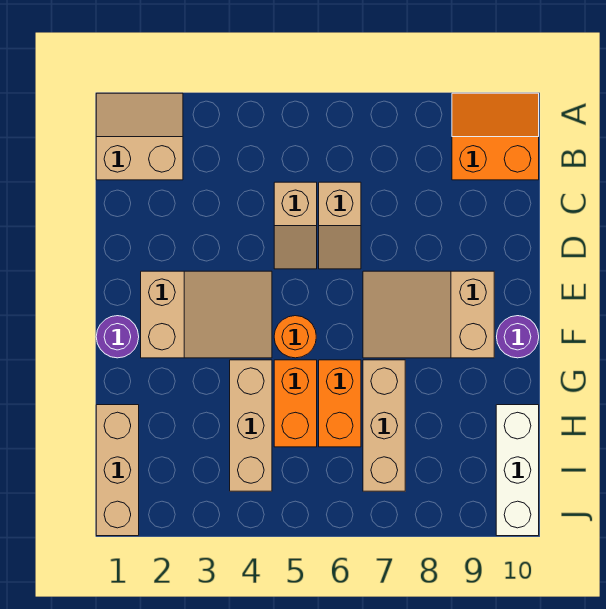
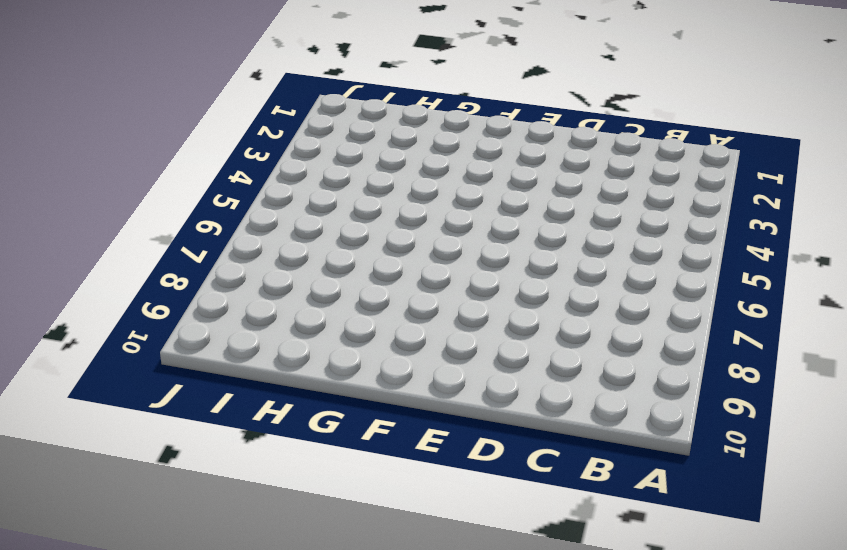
none -> tan slope A1:B2 level 1 top B
none -> orange slope A9:B10 level 1 top B
none -> tan slope C5:D5 level 1 top C

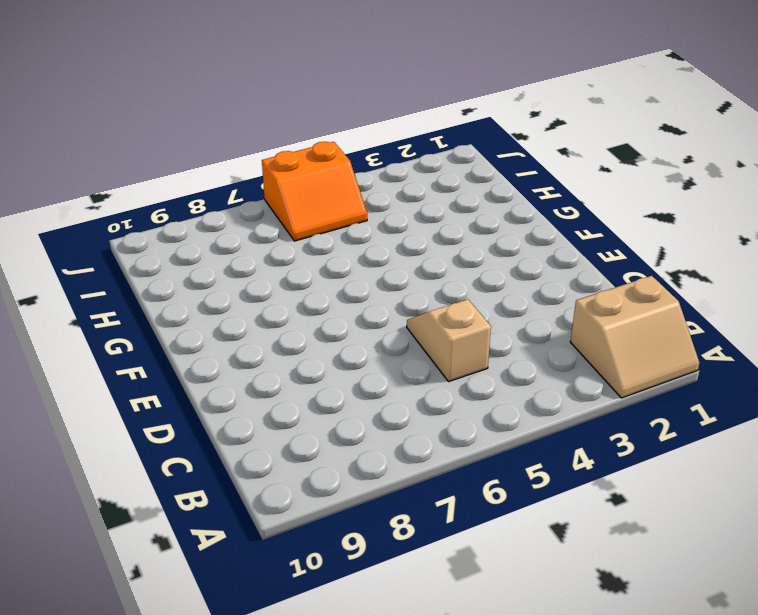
orange slope I5:J6 level 1 top J -> orange slope A9:B10 level 1 top B
none -> tan slope C6:D6 level 1 top C
none -> tan slope E2:F4 level 1 top 2
none -> tan slope E7:F9 level 1 top 9

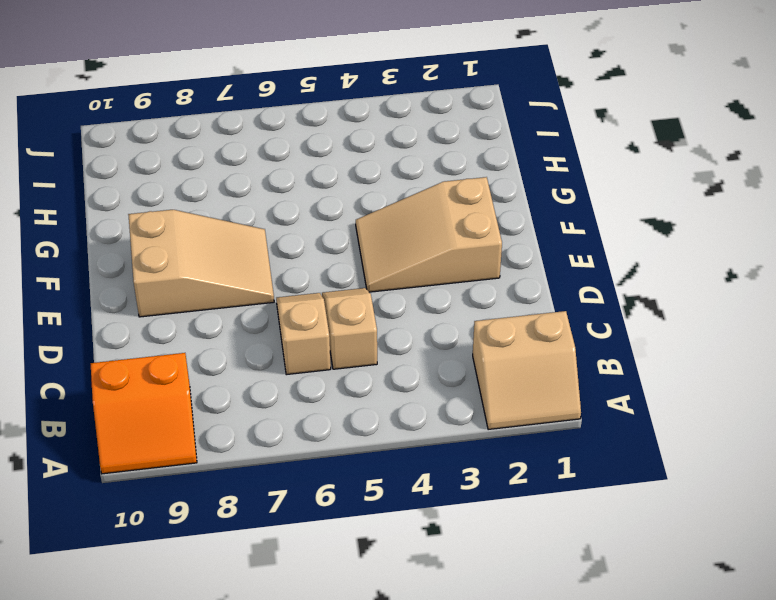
none -> purple round brick F1 level 1
none -> orange round brick F5 level 1
none -> purple round brick F10 level 1

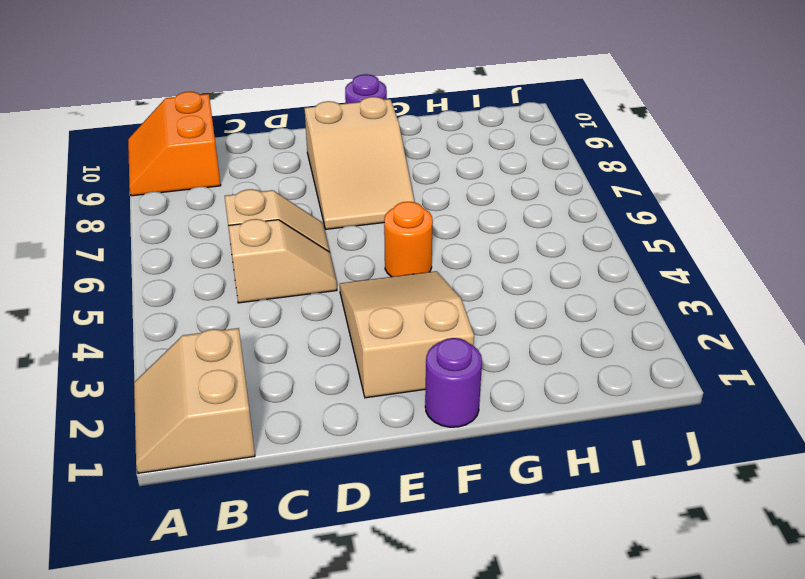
none -> tan brick G4:I4 level 1
none -> orange brick G5:H5 level 1
none -> orange brick G6:H6 level 1

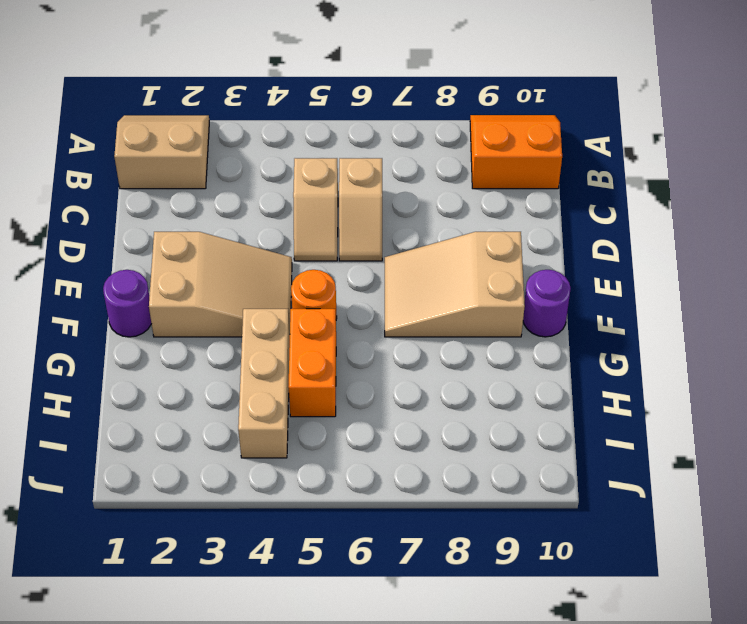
none -> orange brick G6:H6 level 1
none -> tan brick G7:I7 level 1
none -> tan brick H1:J1 level 1

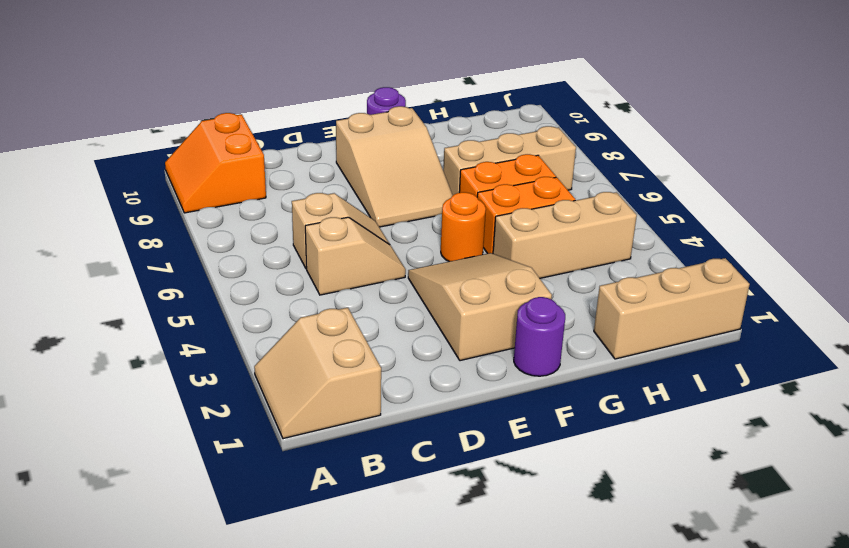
none -> white brick H10:J10 level 1

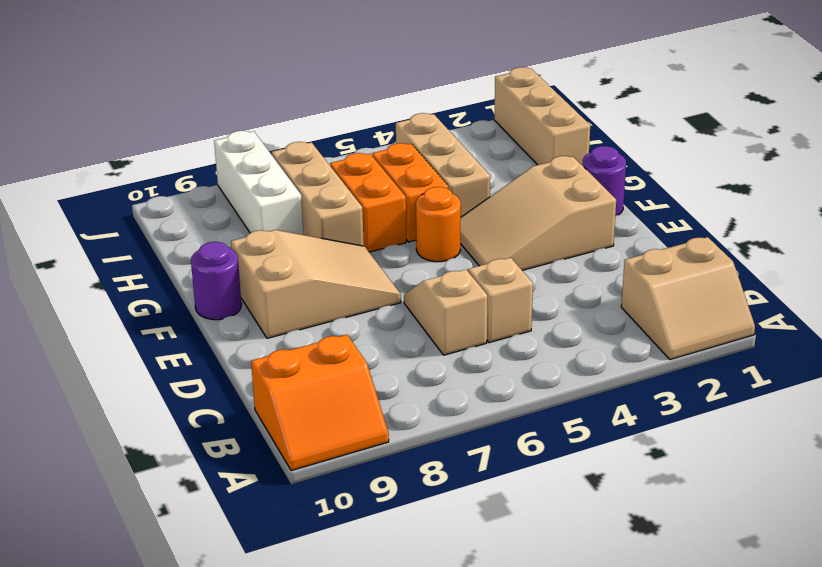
white brick H8:J8 level 1 -> white brick H10:J10 level 1

